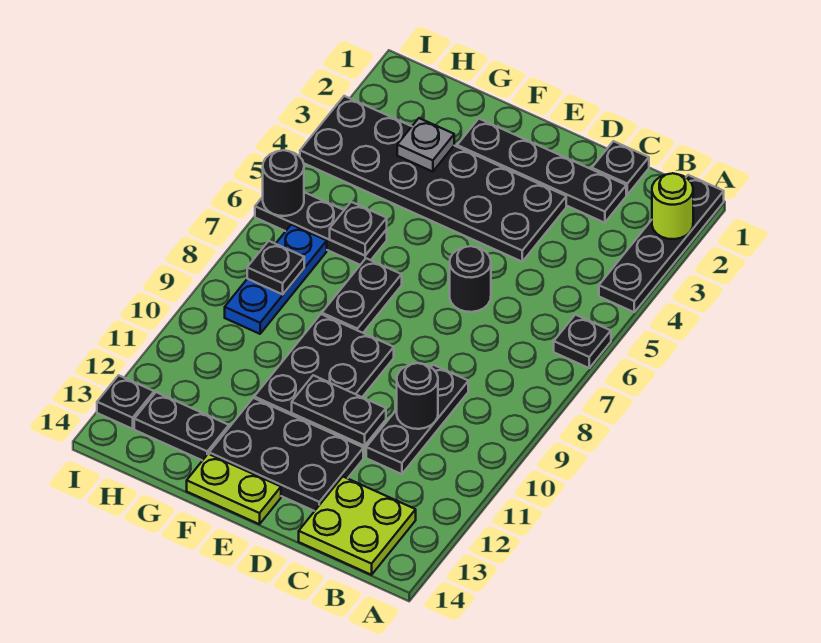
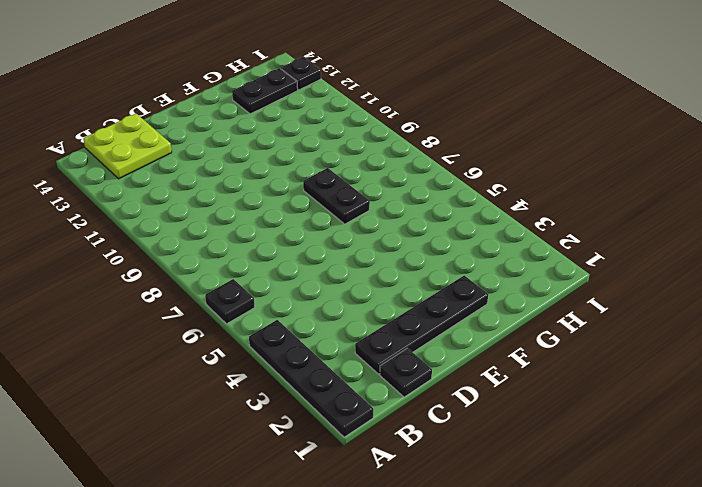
none -> black plate C9:C11 level 1
none -> black plate D3:I4 level 1
none -> black round brick D6 level 1

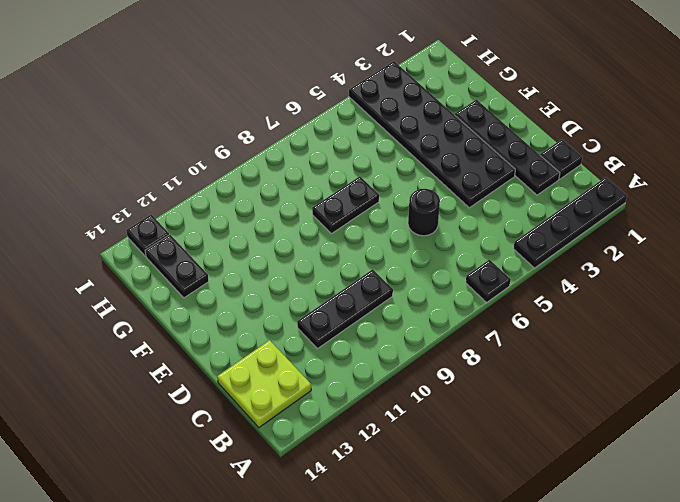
none -> black plate D12:F13 level 1
none -> black plate E9:F11 level 1
none -> lime plate E14:F14 level 1

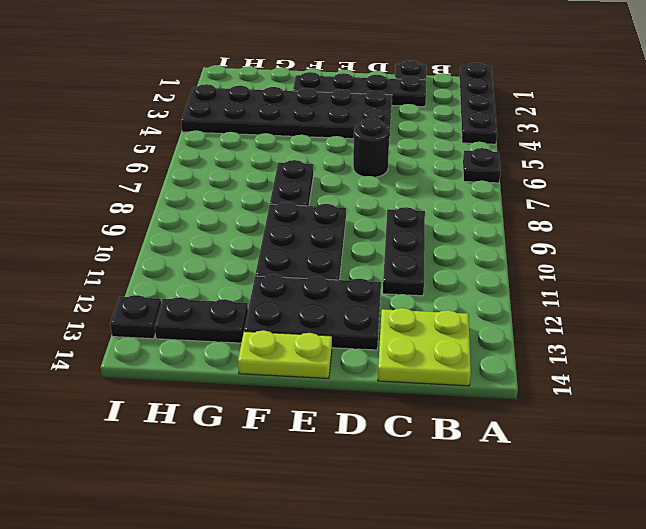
none -> black plate G6:I6 level 1
none -> blue plate H7:H9 level 1
none -> lime round brick A2 level 2

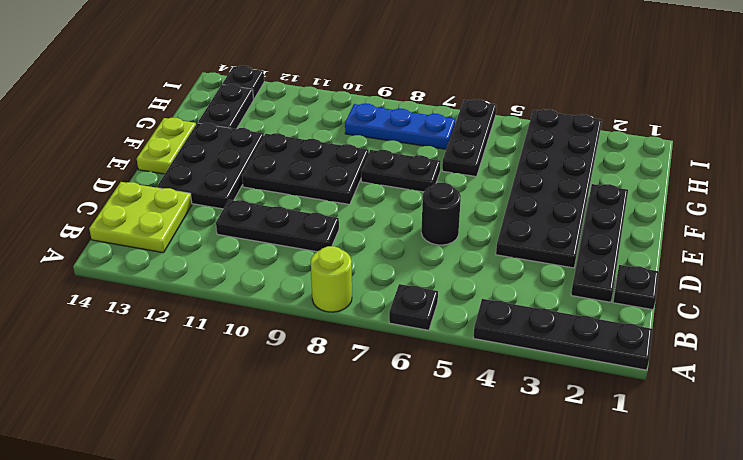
lime round brick A8 level 1 -> lime round brick A2 level 2
none -> black round brick C10 level 2
none -> black plate D11:E11 level 2
none -> grey plate G3 level 2

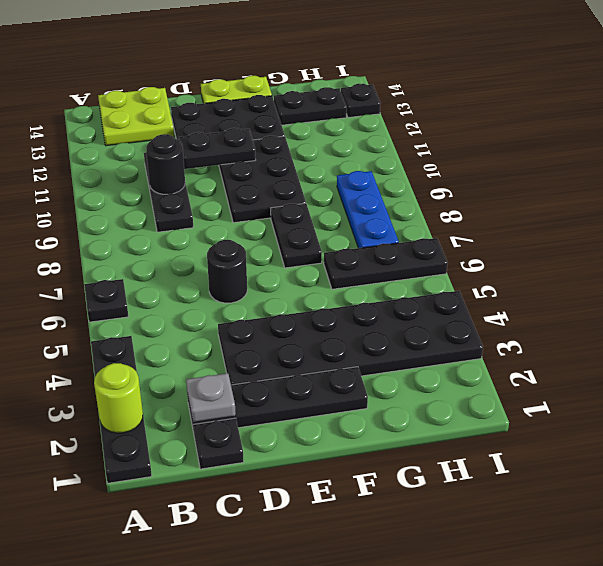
grey plate C2 level 2 -> grey plate G3 level 2
none -> black plate G6 level 2
none -> black plate H8 level 2
none -> black round brick I6 level 2

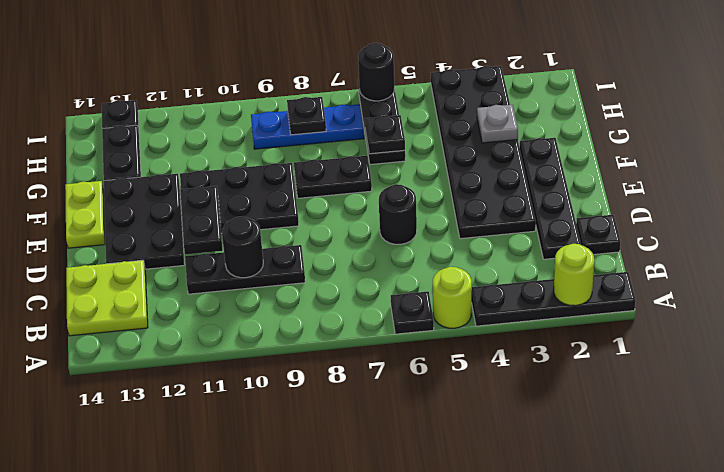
lime round brick A5 level 1 -> none

